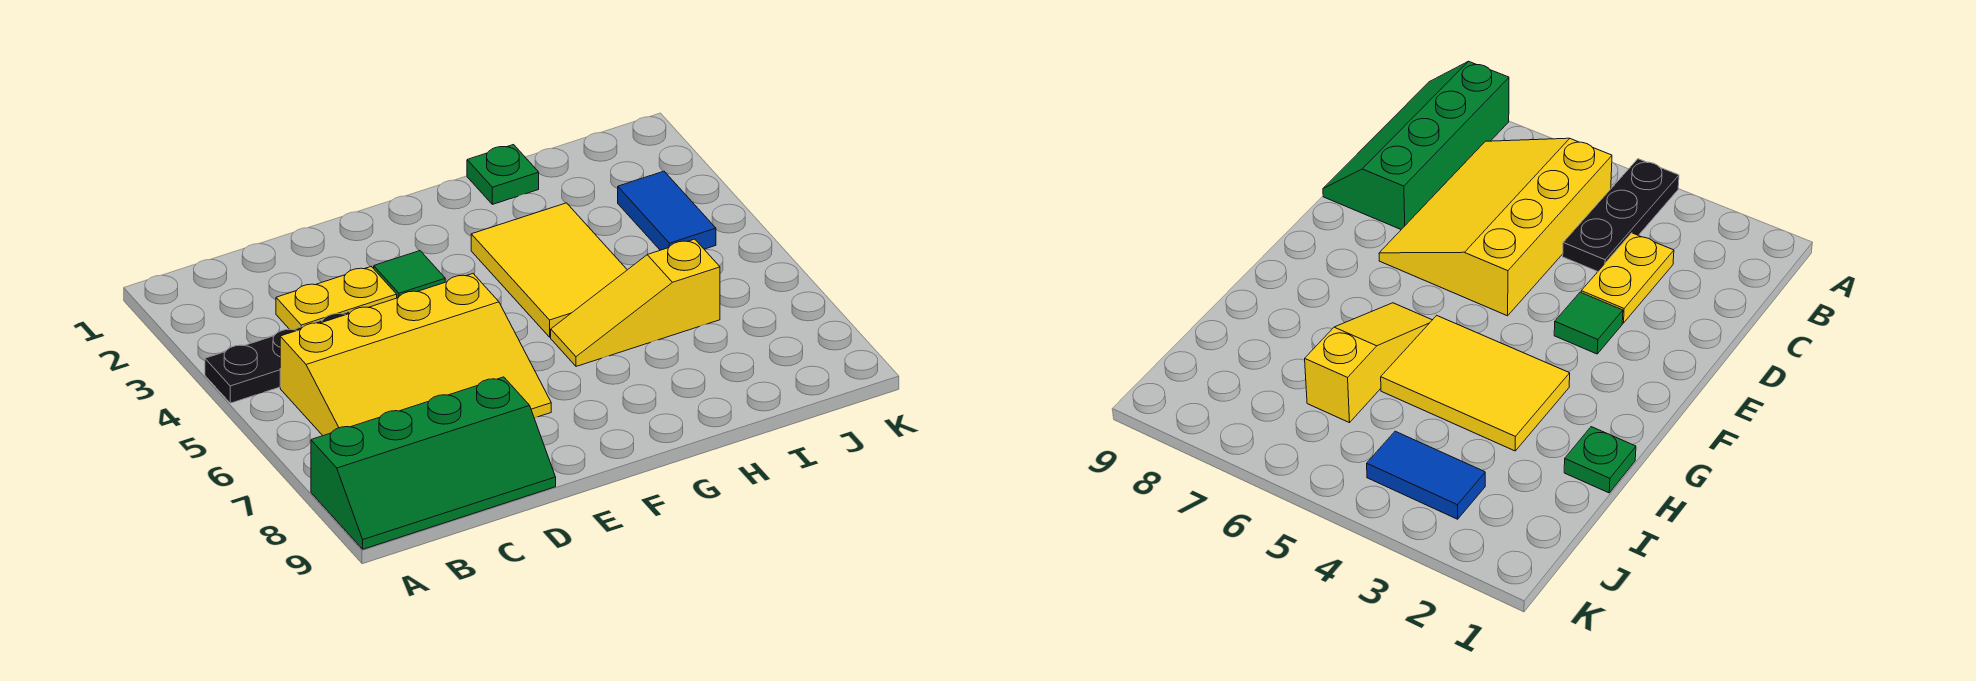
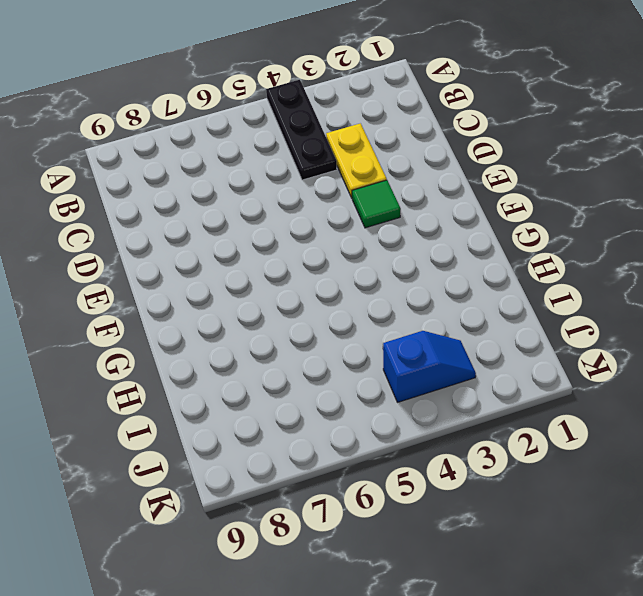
blue slope J3:J4 level 1 top 4 -> blue tile J3:J4 level 1
none -> green slope A8:D9 level 1 top 8
none -> yellow slope B5:E7 level 1 top 5

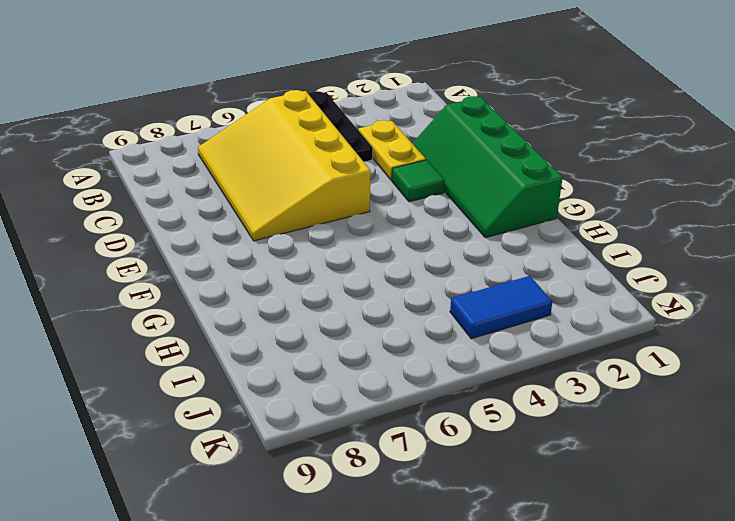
green slope D1:G2 level 1 top 1 -> green slope A8:D9 level 1 top 8
none -> yellow tile G3:H5 level 1
none -> yellow slope G6:I6 level 1 top I

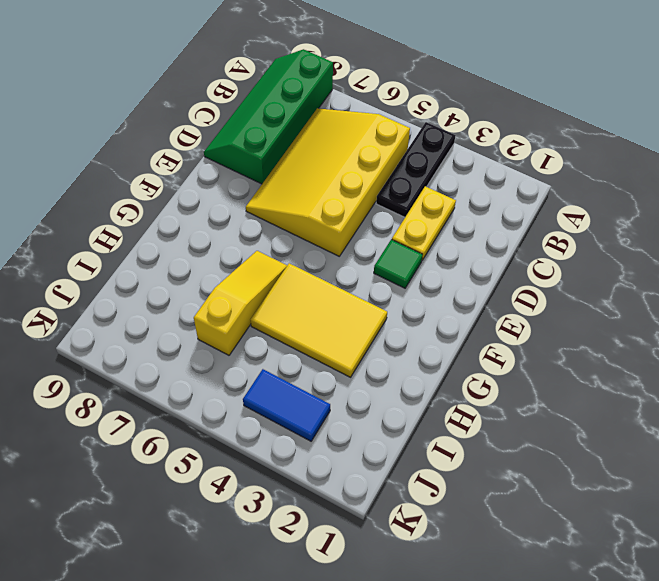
none -> green plate H1 level 1

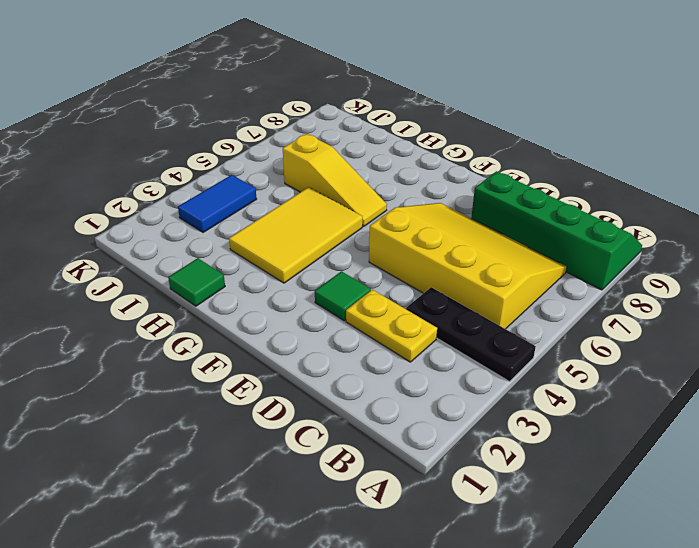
green tile H1 level 1 -> green plate H1 level 1

